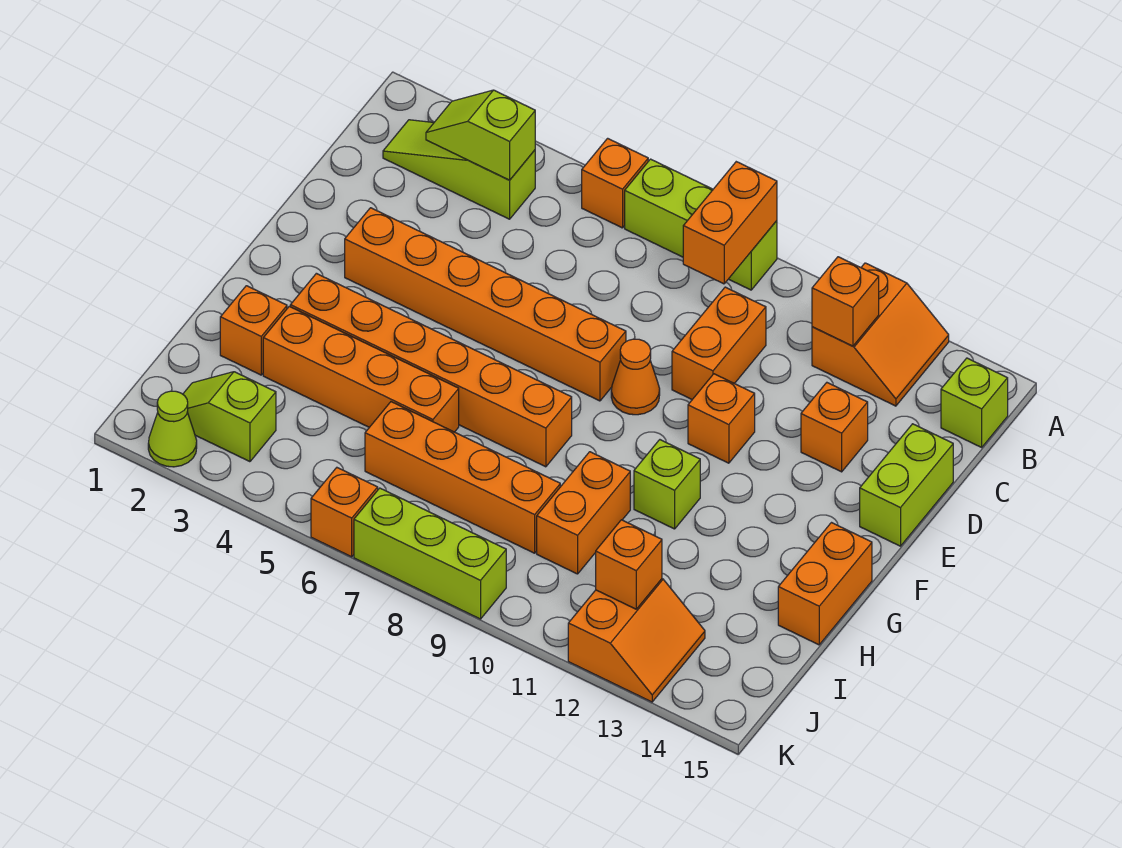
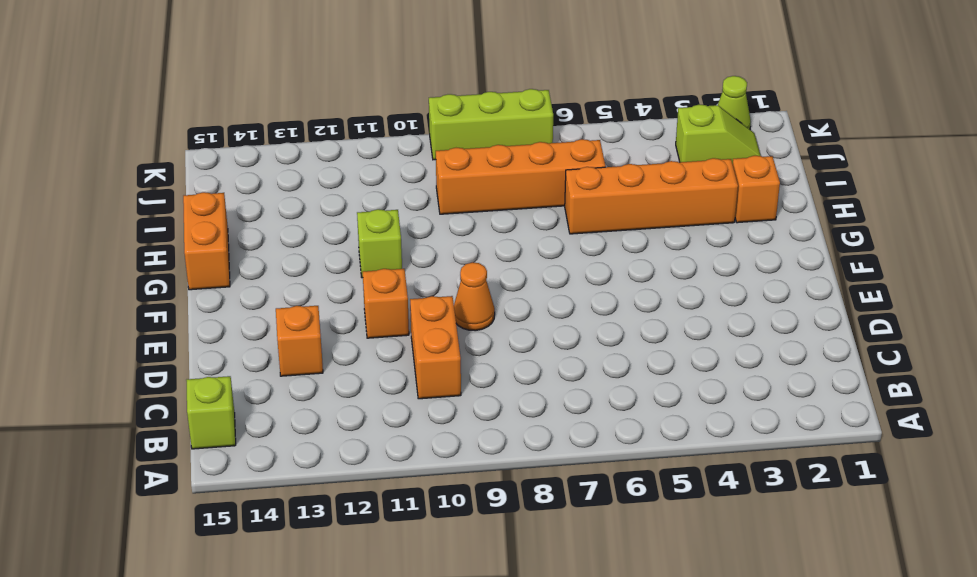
none -> orange brick A6 level 1
none -> lime brick A7:A9 level 1
none -> orange slope A12:B13 level 1 top 12

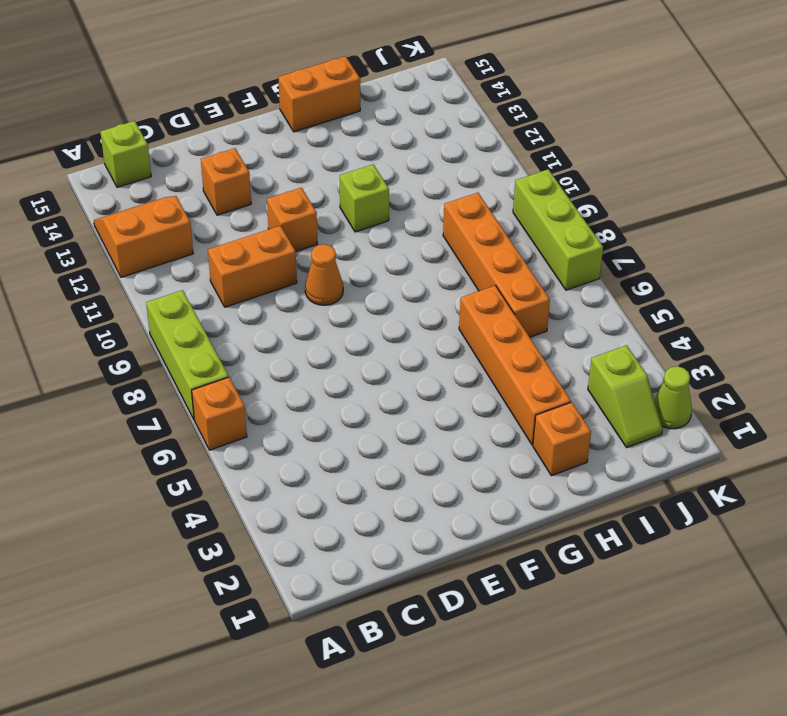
none -> lime slope B2:B4 level 1 top 4
none -> lime brick D15:E15 level 1
none -> orange brick E3:E8 level 1

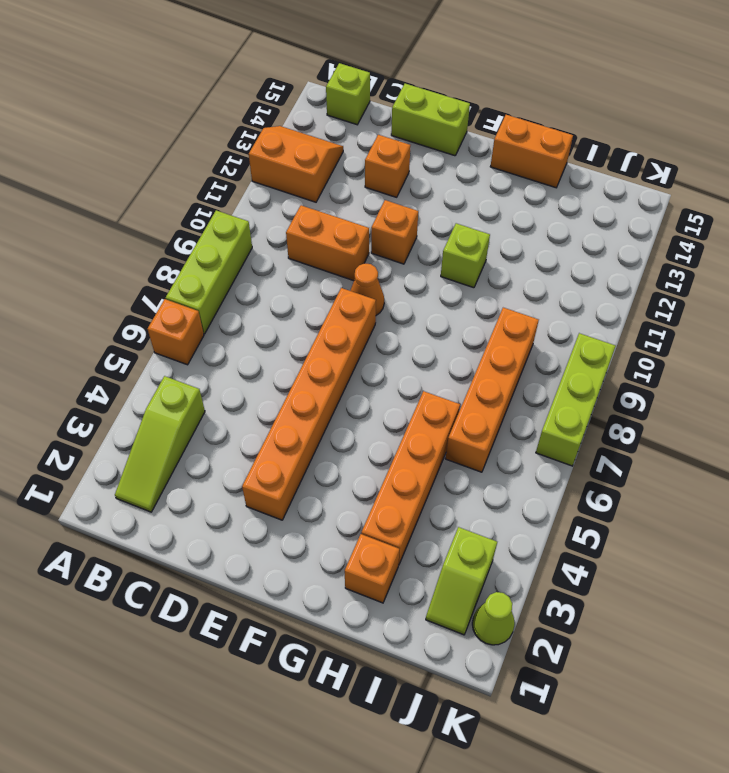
none -> orange brick G3:G8 level 1
none -> orange brick H10:I10 level 1
none -> orange slope J12:K13 level 1 top 12

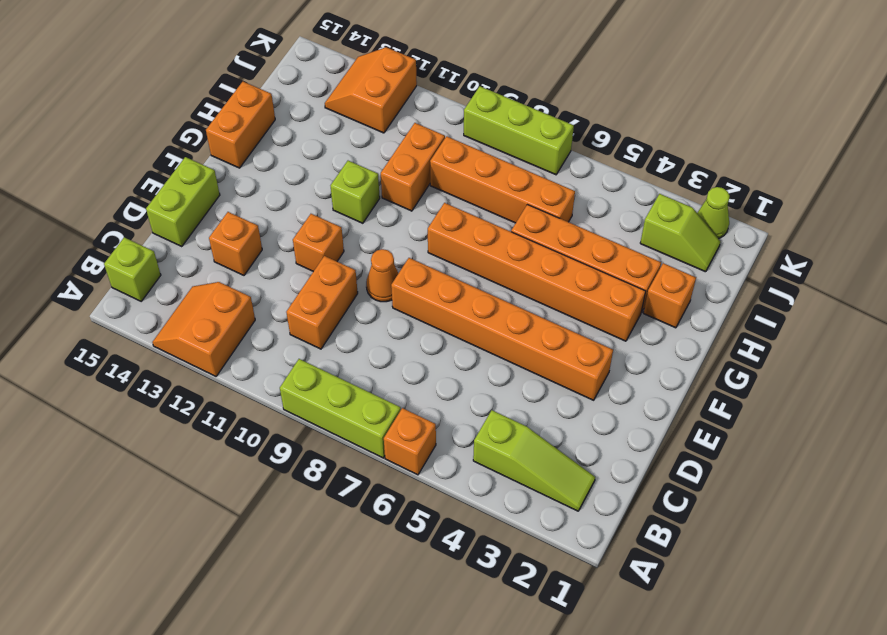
none -> orange brick K6 level 1
none -> orange brick A9:B9 level 2
none -> lime slope B3:B4 level 2 top 4

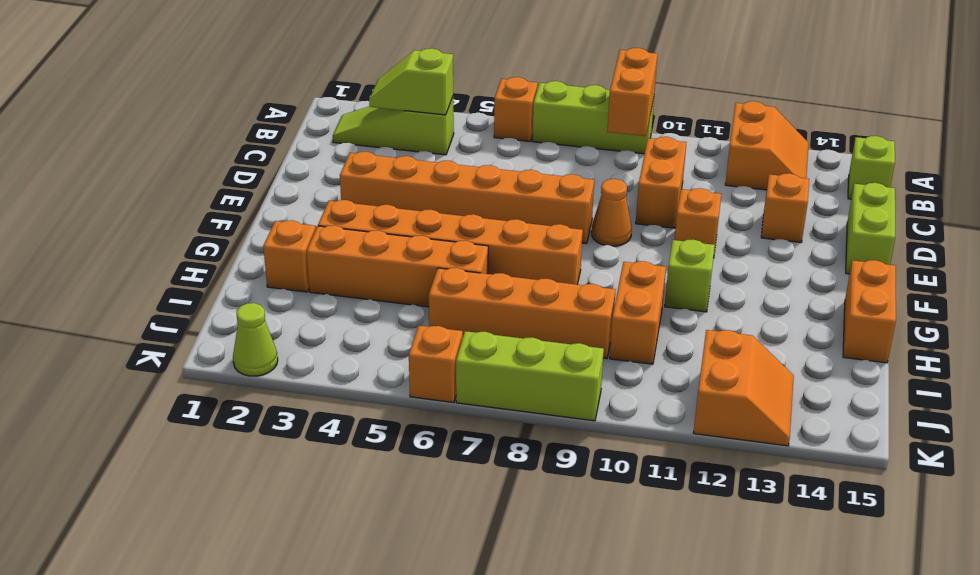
none -> lime slope J2:J3 level 1 top 3
none -> orange brick B12 level 2
none -> orange brick J12 level 2

